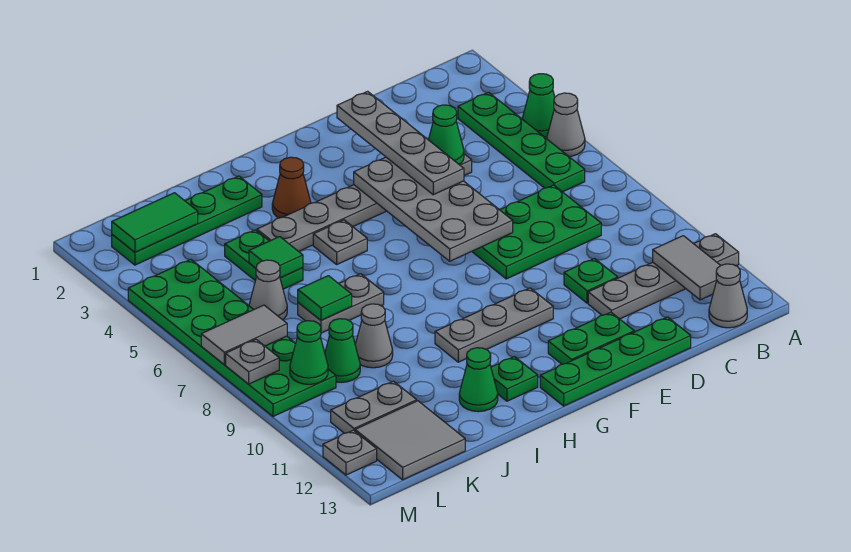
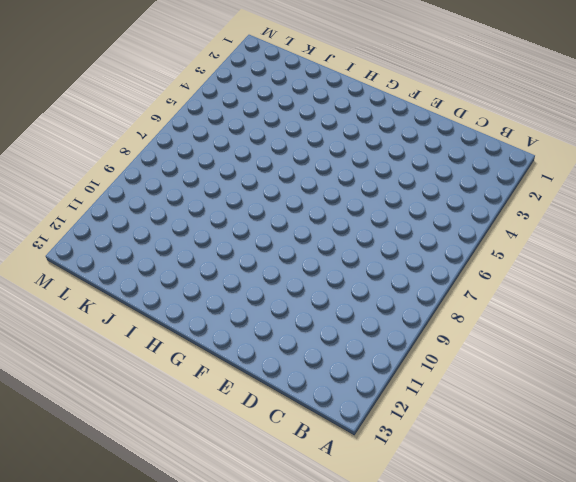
none -> green cone A4 level 1
none -> grey cone A5 level 1
none -> grey plate A11:D11 level 1
none -> green plate B3:B6 level 1

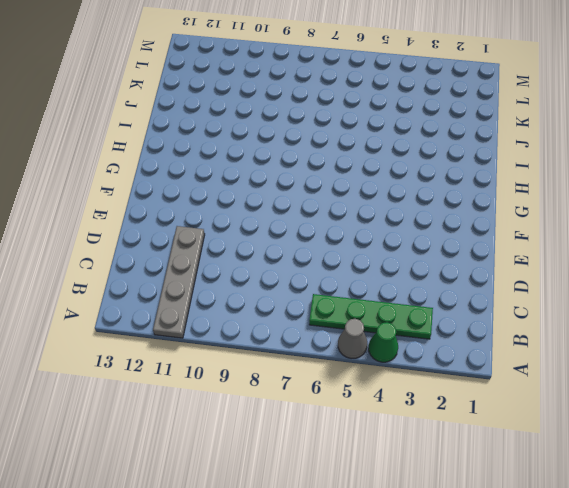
none -> grey cone B13 level 1
none -> green plate C7:E8 level 1
none -> grey plate D4:I4 level 1
none -> green plate D10 level 1

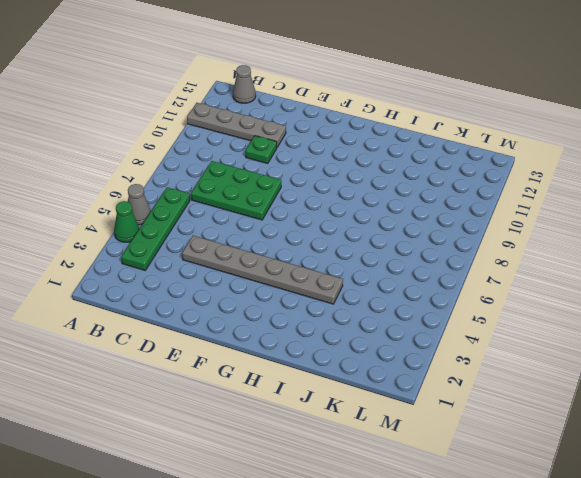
none -> green plate D13:G13 level 1
none -> green plate E12:F12 level 1
none -> grey plate F10:H10 level 1
none -> brown cone H3 level 1

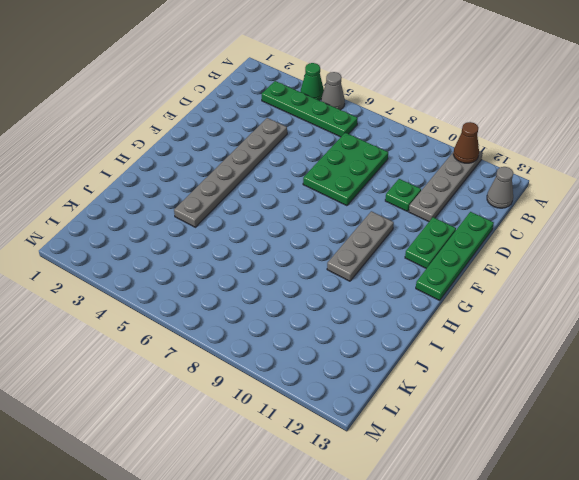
brown cone A11 level 2 -> brown cone H3 level 1
none -> grey plate H5 level 1
none -> green plate H12 level 1
none -> green plate I2:L2 level 1
none -> grey plate I7:J7 level 1

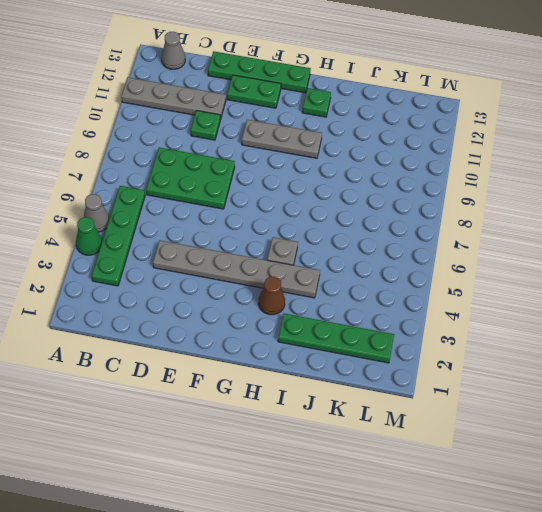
none -> grey plate I7:J7 level 1
none -> green cone I12 level 1
none -> green plate J4:J5 level 1
none -> grey cone J9 level 1

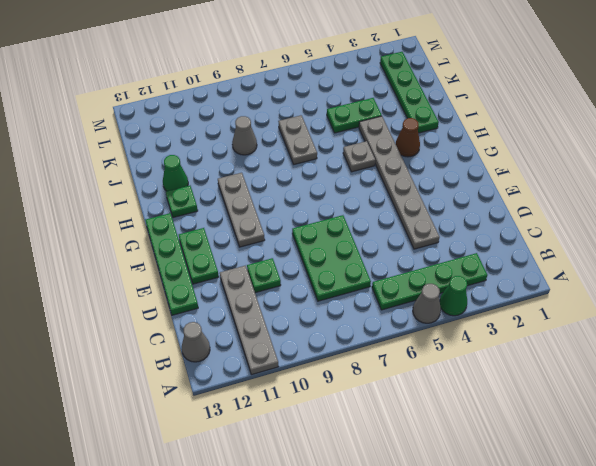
none -> grey cone K6 level 1
none -> green cone K9 level 1
none -> grey plate K11:L11 level 1
none -> grey tile K12:L13 level 1

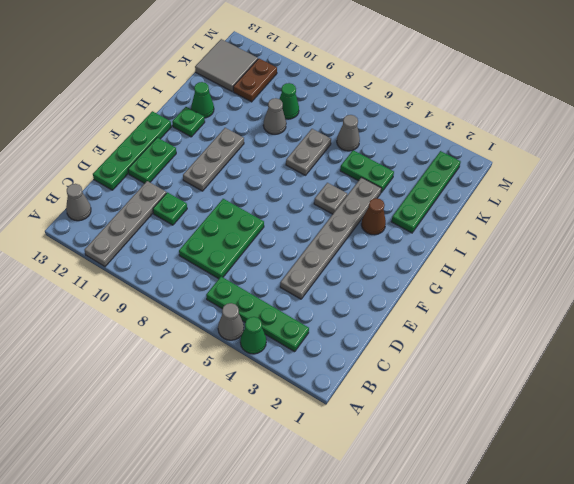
brown plate K11:L11 level 1 -> grey plate K11:L11 level 1
none -> green plate L4:M9 level 1
none -> grey plate M12 level 1
none -> grey tile B11:B12 level 2
none -> green cone D4 level 2

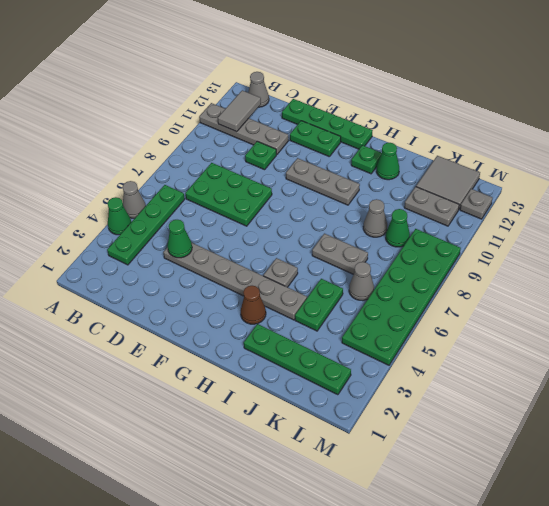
none -> grey plate E4:F7 level 2
none -> green tile J5 level 2
none -> green tile J7 level 2
none -> green tile K2:L2 level 2

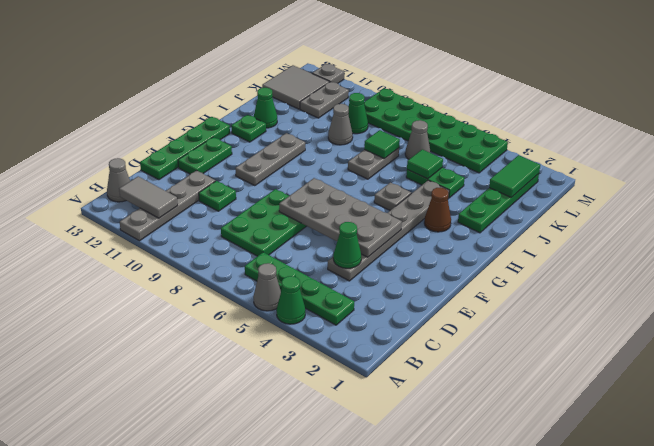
none -> grey tile L7:M7 level 2
none -> green cone L9 level 2
none -> grey plate M8 level 2
none -> grey plate E2:E5 level 3

